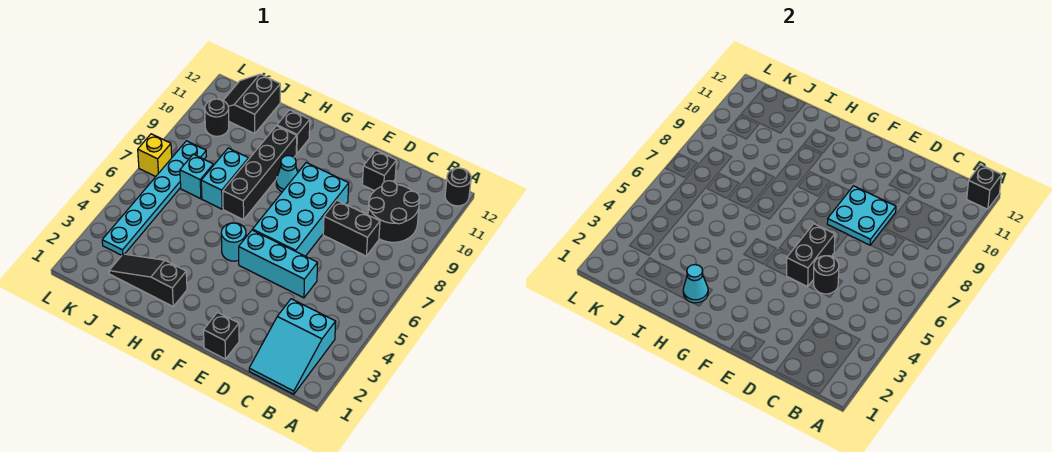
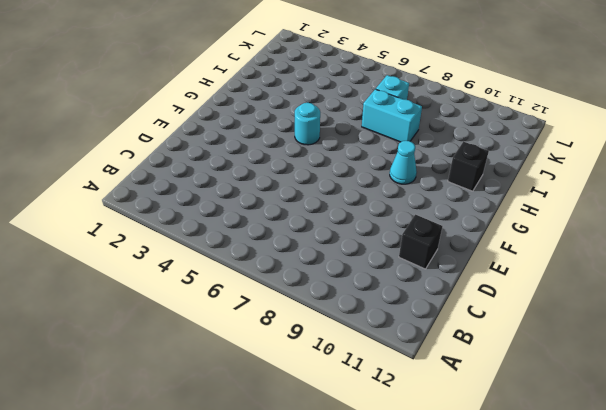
none -> black round brick A12 level 1
none -> cyan slope B1:C3 level 1 top 3
none -> black round brick B9:C10 level 1

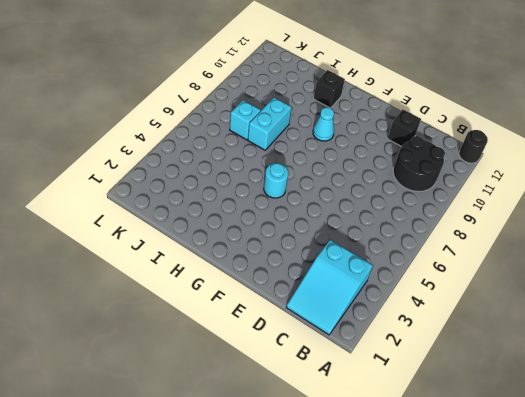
none -> black brick C8:D8 level 1
none -> cyan brick D5:F5 level 1
none -> black brick E1 level 1

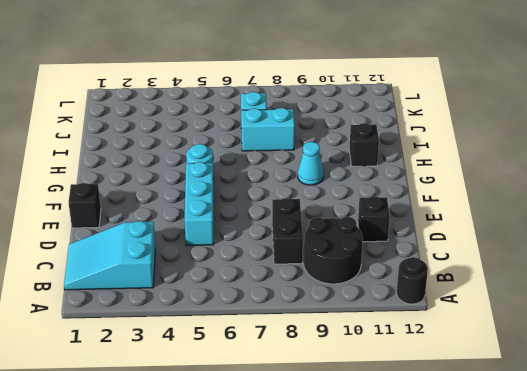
none -> cyan brick E6:F9 level 1
none -> black slope H2:J2 level 1 top H
none -> black brick H7:H10 level 1

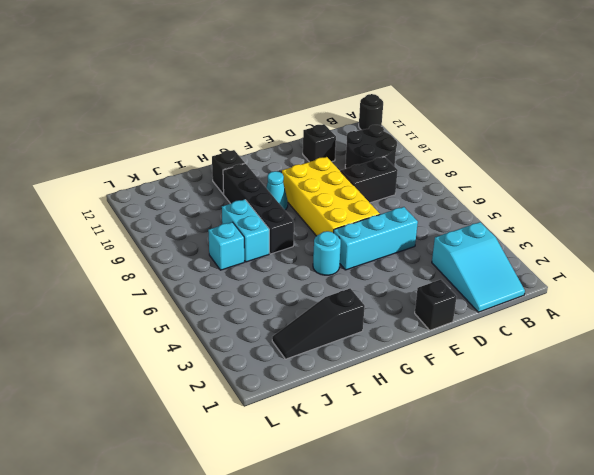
yellow brick E6:F9 level 1 -> cyan brick E6:F9 level 1
none -> black slope J11:K12 level 1 top J
none -> cyan plate K3:K8 level 1
none -> black round brick K10 level 1

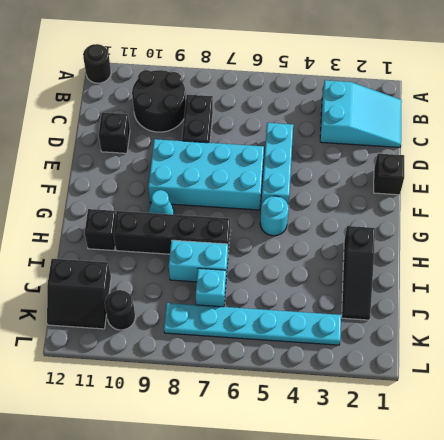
none -> yellow brick L7 level 1
none -> black brick A12 level 2
none -> black round brick D5 level 2

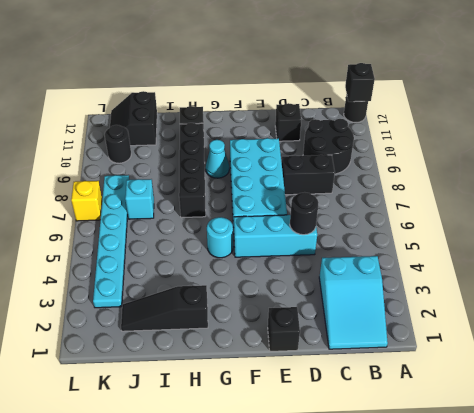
none -> cyan brick I7:I8 level 1
none -> cyan plate D8:E9 level 2
none -> black brick E5:E6 level 2

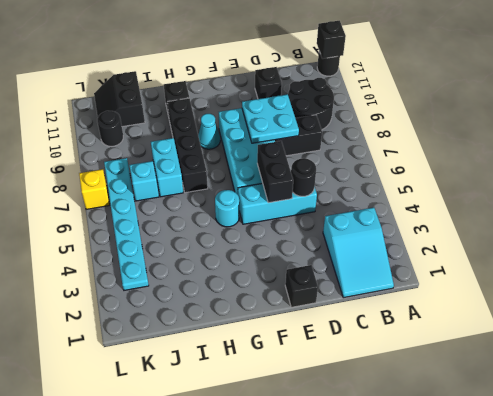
none -> black slope H2:J2 level 1 top H
none -> cyan cone H2 level 2

